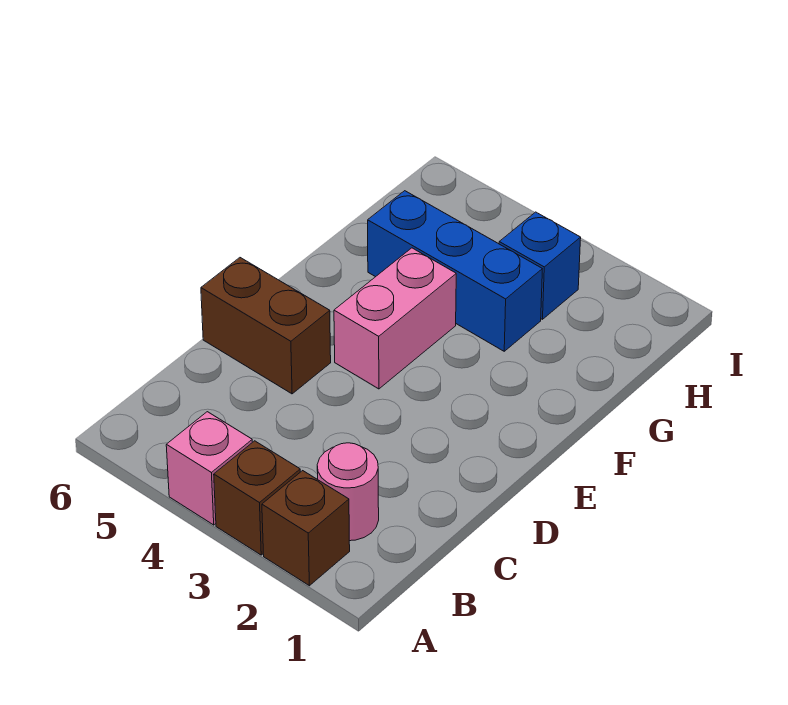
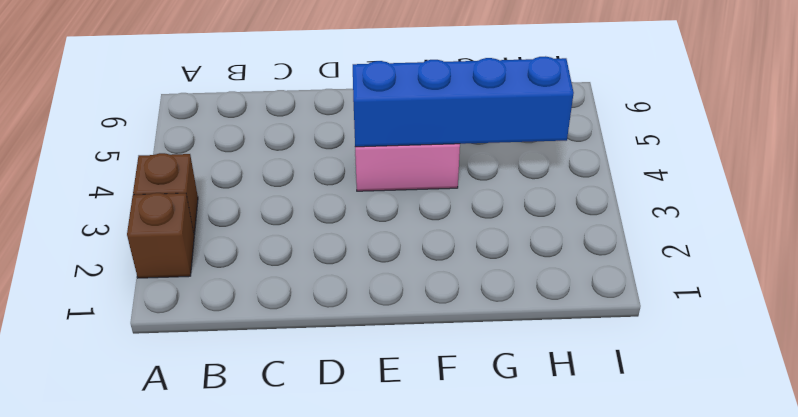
blue brick E4:H4 level 2 -> none
none -> pink brick A4 level 1
none -> pink round brick B2 level 1

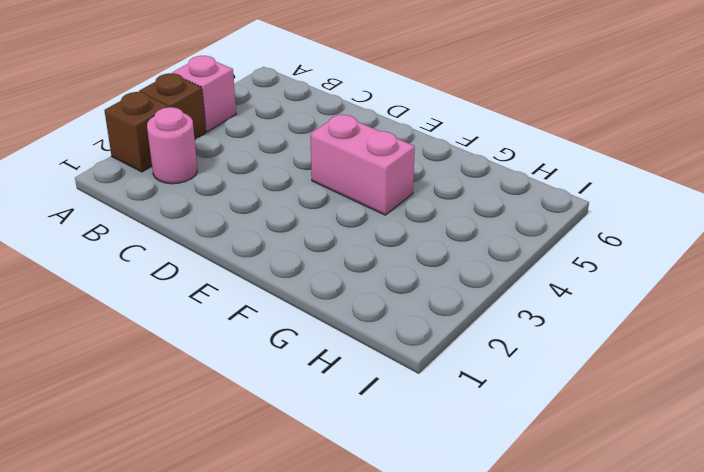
none -> brown brick D5:D6 level 1
none -> blue brick G3:G5 level 1

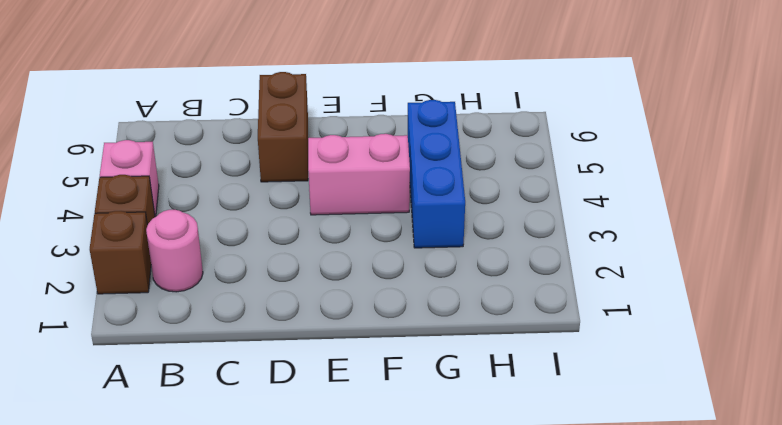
none -> blue brick H3 level 1

